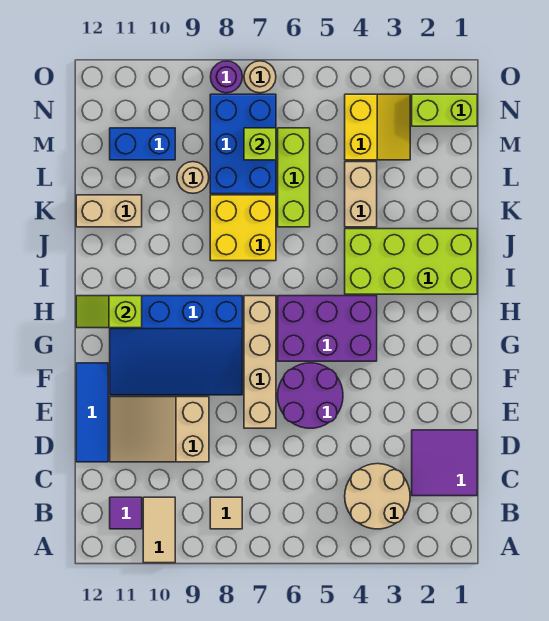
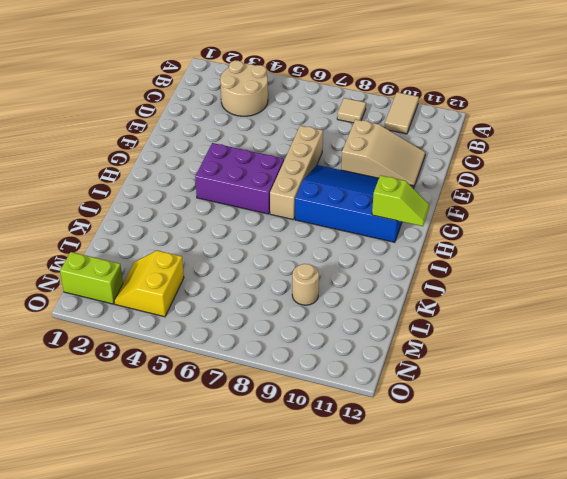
none -> purple tile B11 level 1
none -> purple tile C1:D2 level 1
none -> blue tile D12:F12 level 1

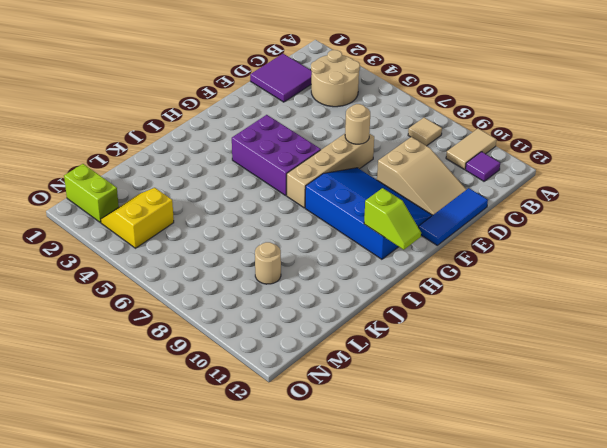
tan round brick E7 level 2 -> tan round brick O7 level 1
none -> purple round brick E5:F6 level 1
none -> lime brick I1:J4 level 1
none -> yellow brick J7:K8 level 1

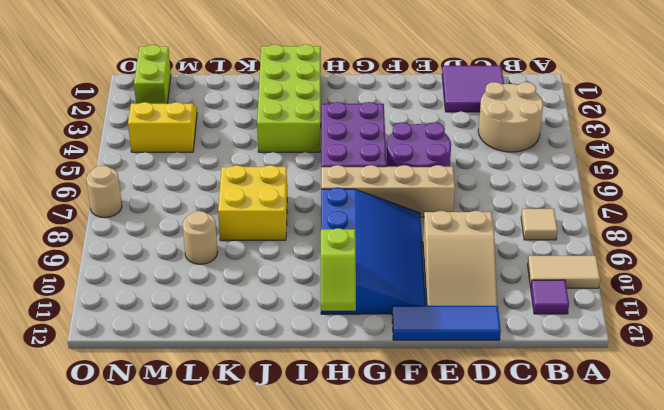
none -> tan brick K4:L4 level 1
none -> lime brick K6:M6 level 1
none -> tan brick K11:K12 level 1

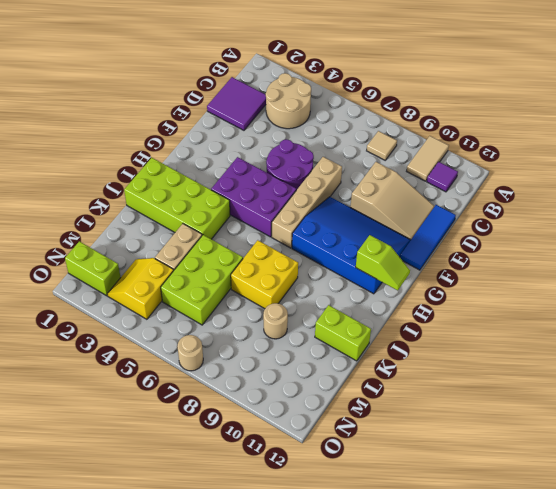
lime brick K5:M6 level 1 -> lime brick K6:M6 level 1
lime brick K11:K12 level 1 -> tan brick K11:K12 level 1
none -> blue brick L7:N8 level 1
none -> blue brick M10:M11 level 1
none -> purple round brick O8 level 1

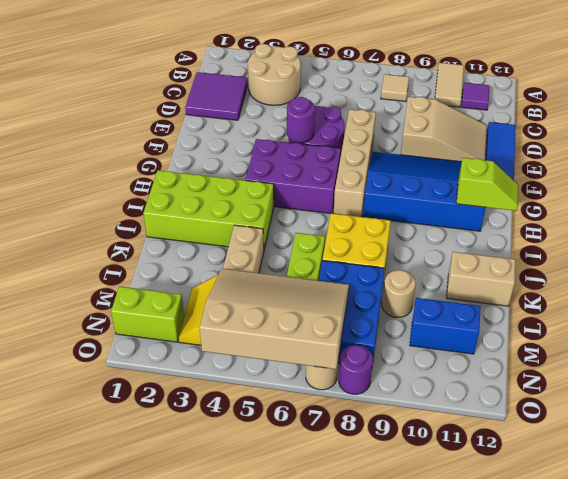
purple round brick F5 level 2 -> none
tan slope M4:O7 level 2 top O -> lime brick M7 level 2

